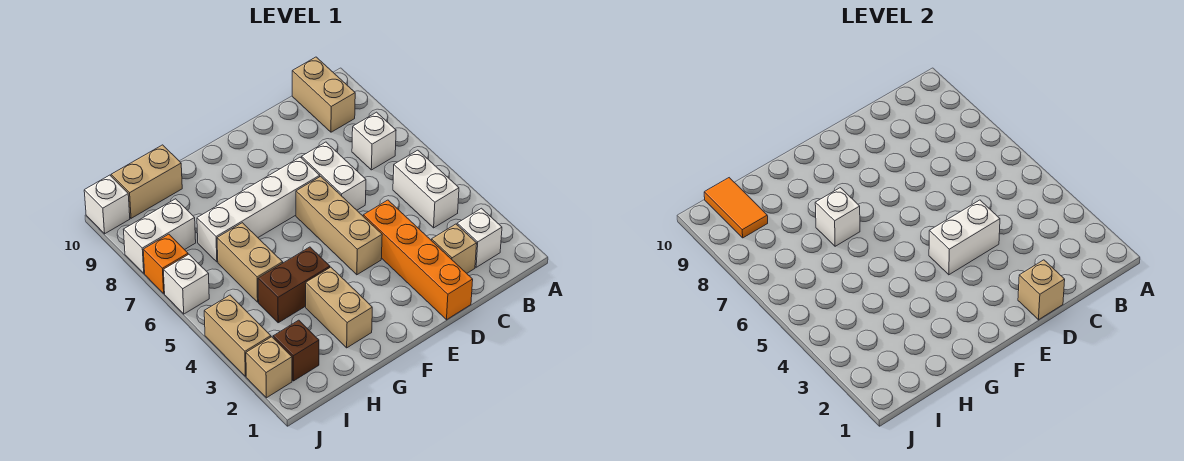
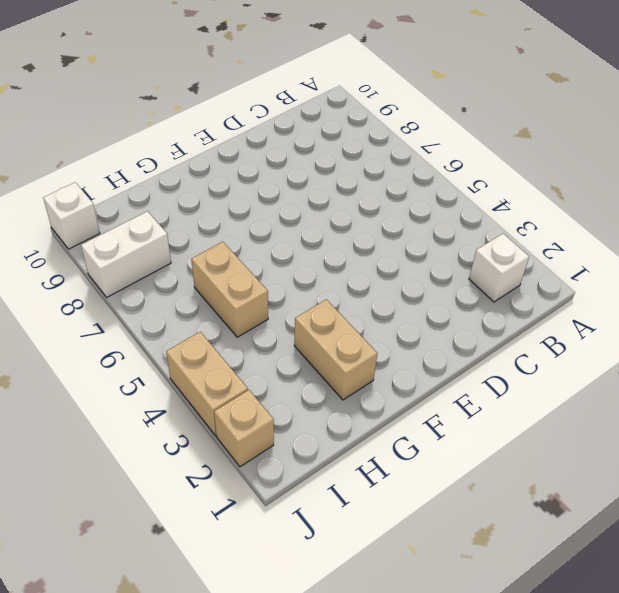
none -> white brick B4:B5 level 1
none -> white brick B7 level 1
none -> tan brick B9:B10 level 1

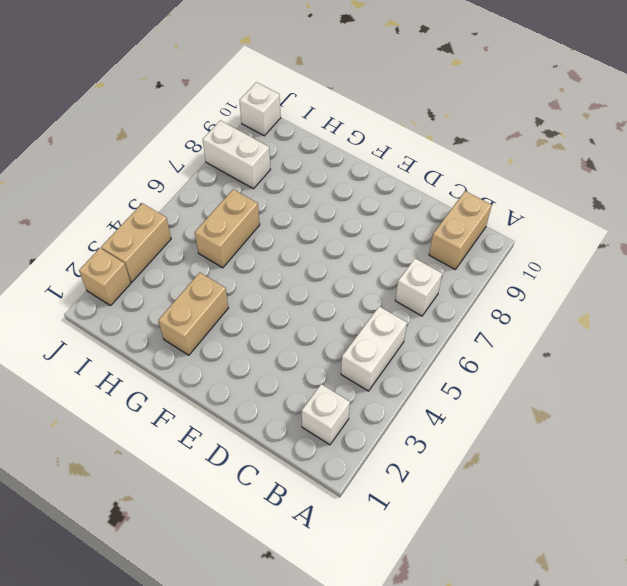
none -> tan brick C2 level 1
none -> orange brick D1:D4 level 1
none -> white brick D6:D7 level 1

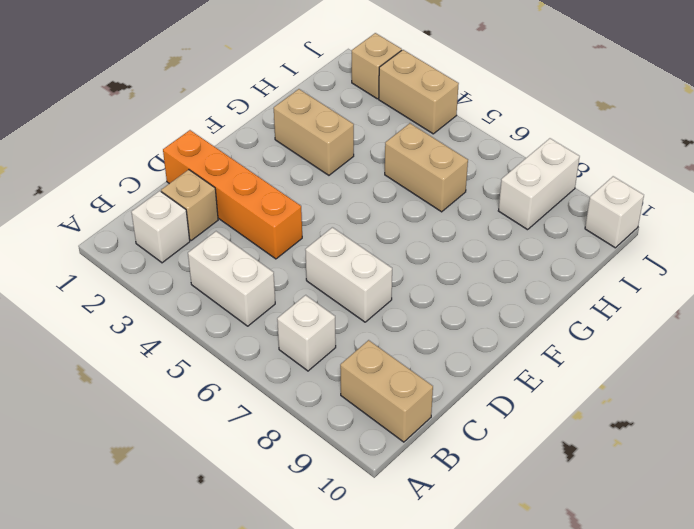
none -> tan brick E4:E6 level 1
none -> white brick E7:H7 level 1
none -> brown brick G4:H4 level 1

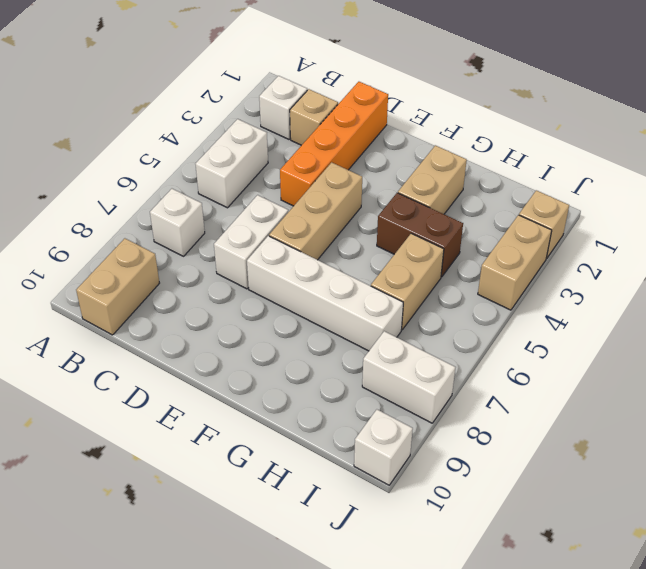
none -> tan brick H10:I10 level 1
none -> brown brick I2 level 1
none -> white brick J6 level 1

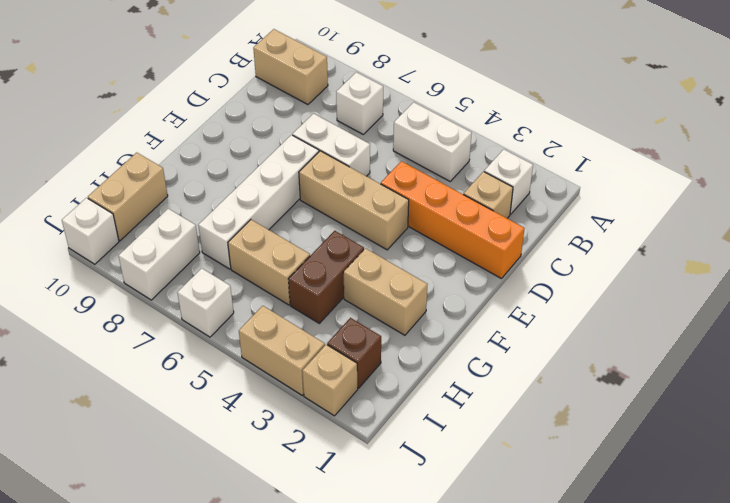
none -> orange brick J7 level 1
none -> tan brick D1 level 2
none -> white brick D4:E4 level 2

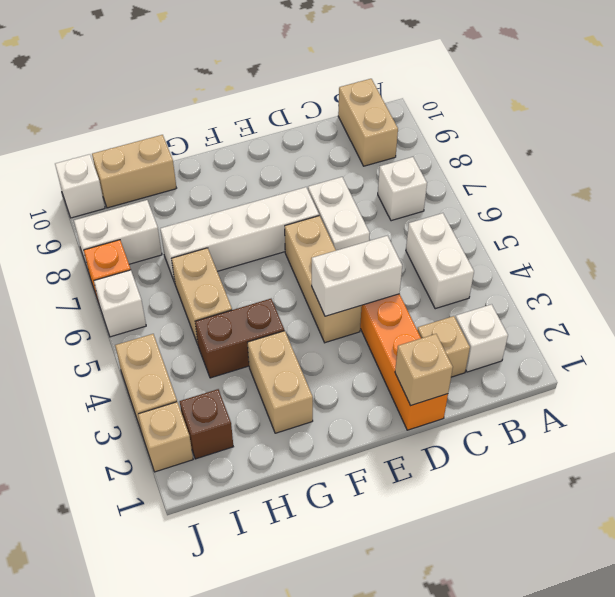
none -> white brick G7 level 2
none -> orange tile I9:I10 level 2

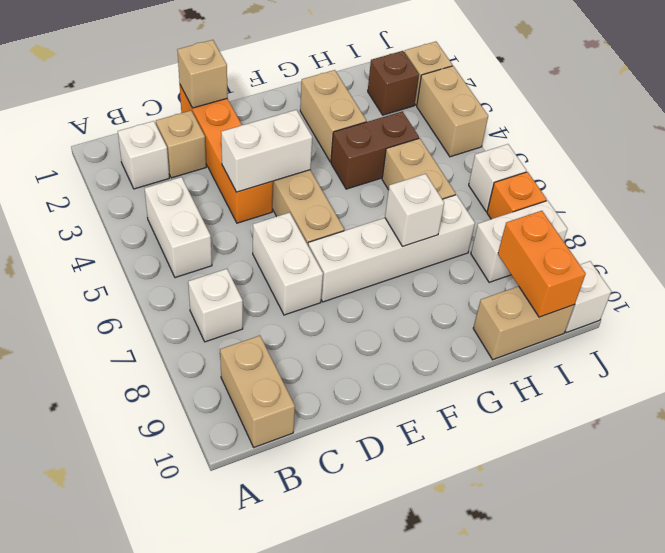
orange brick I9:I10 level 2 -> orange tile I9:I10 level 2

